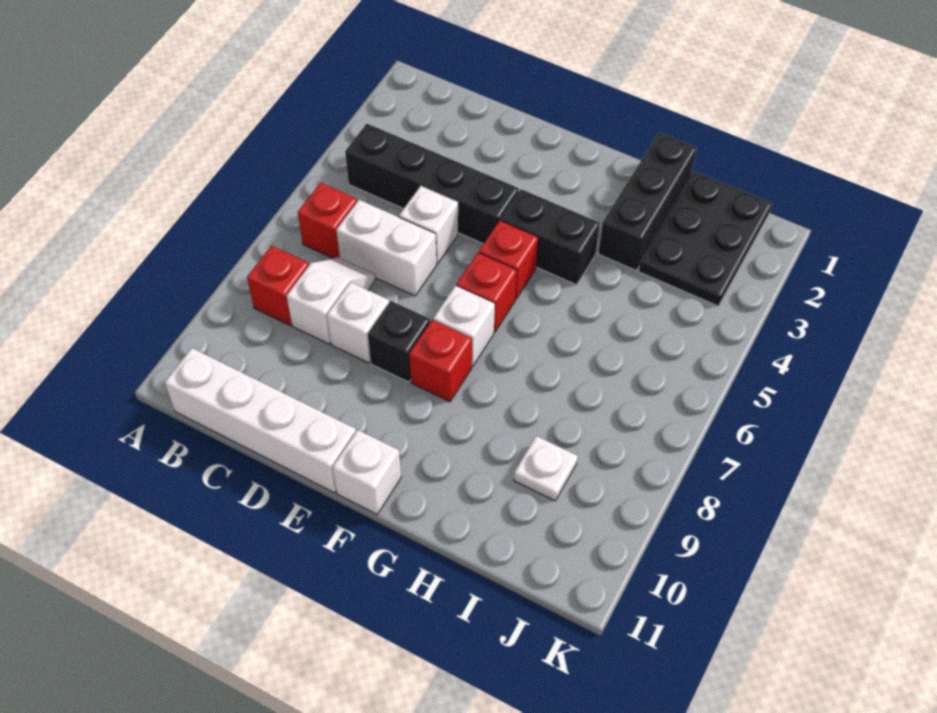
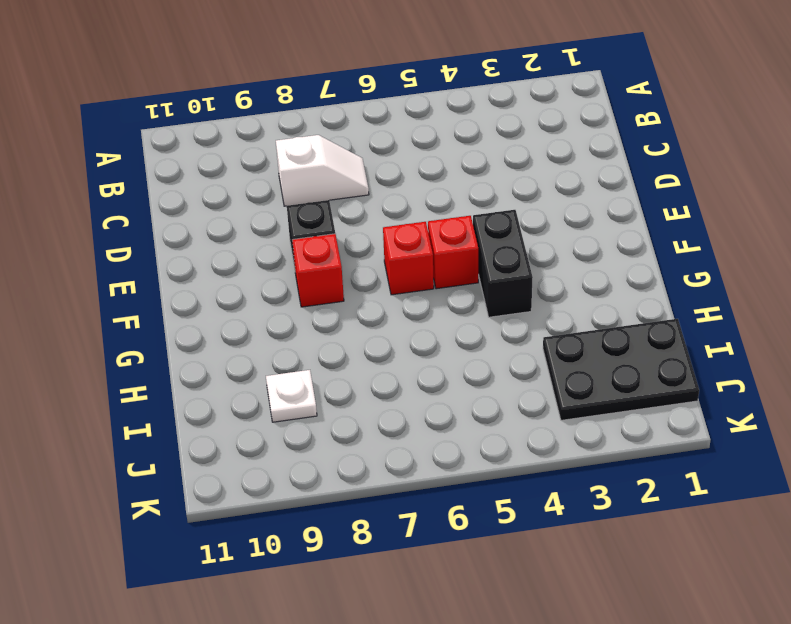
none -> black brick B4:E4 level 1
none -> red brick B6 level 1
none -> red brick B8 level 1

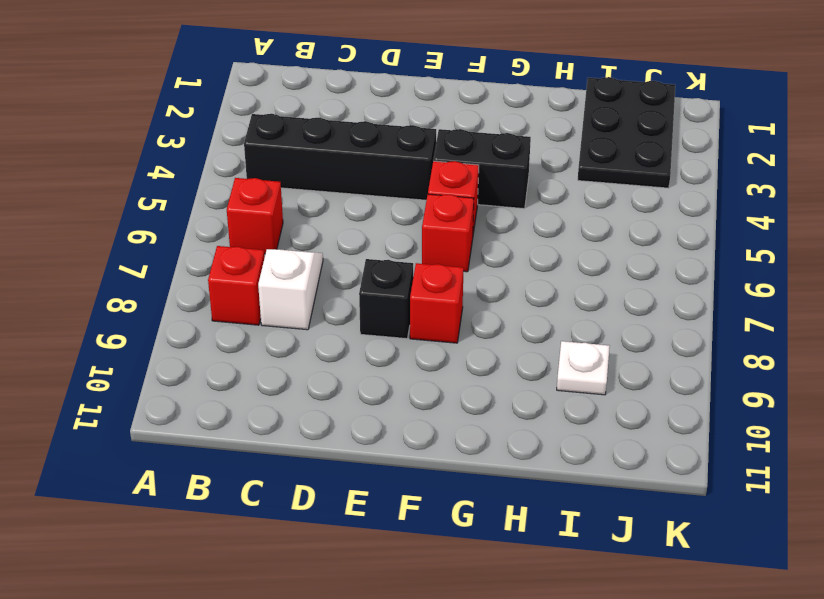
none -> white brick B11:E11 level 1
none -> white brick C6:D6 level 1
none -> white brick D5 level 1

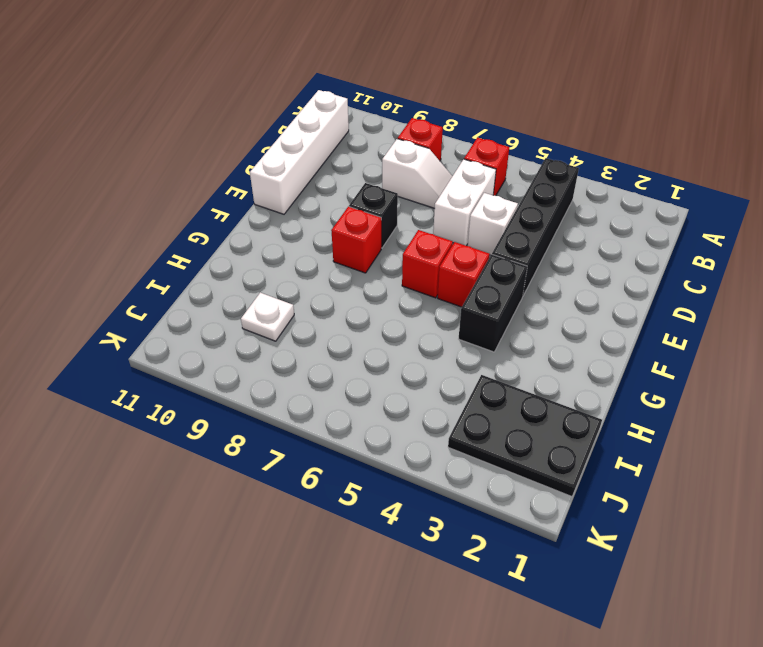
none -> white brick D8 level 1
none -> white brick F7 level 1
none -> white brick F11 level 1

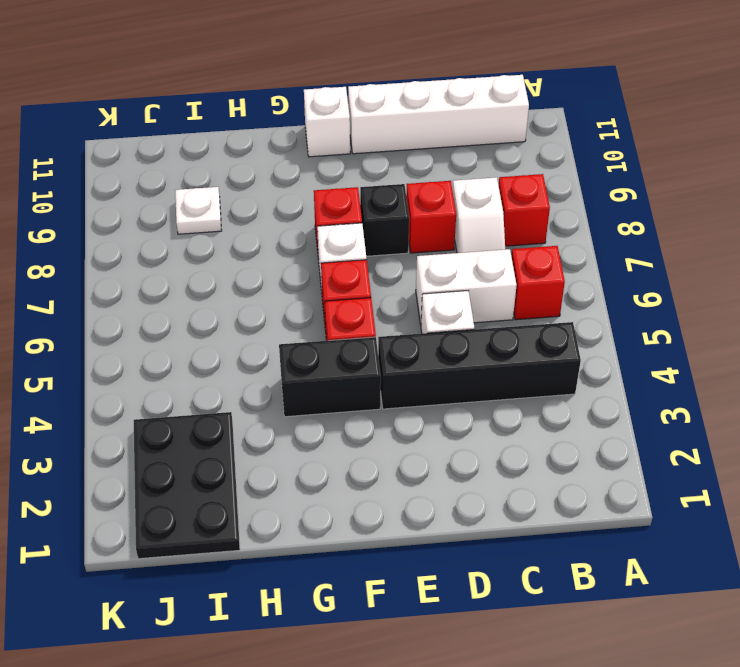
red brick D8 level 1 -> white brick D8 level 1
none -> black brick H1:H3 level 1

